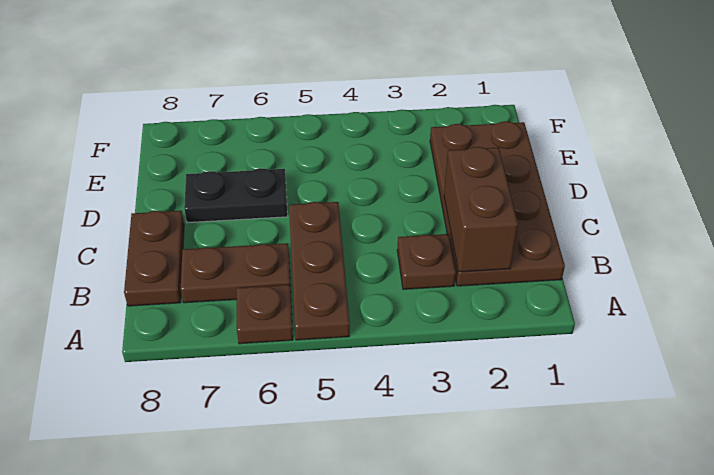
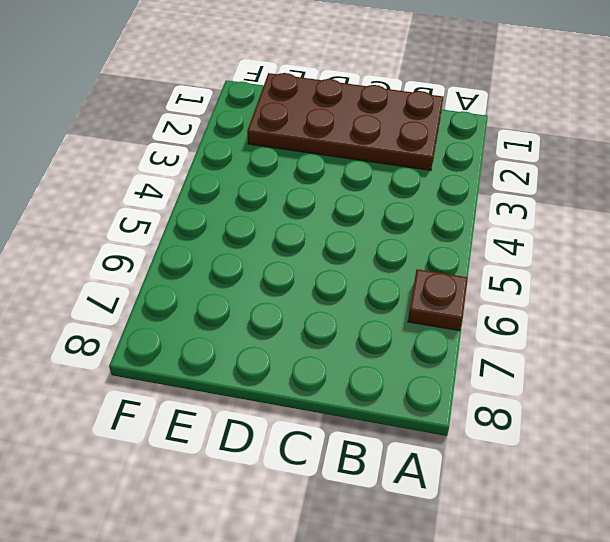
none -> brown plate A5:C5 level 1
none -> brown plate B3 level 1

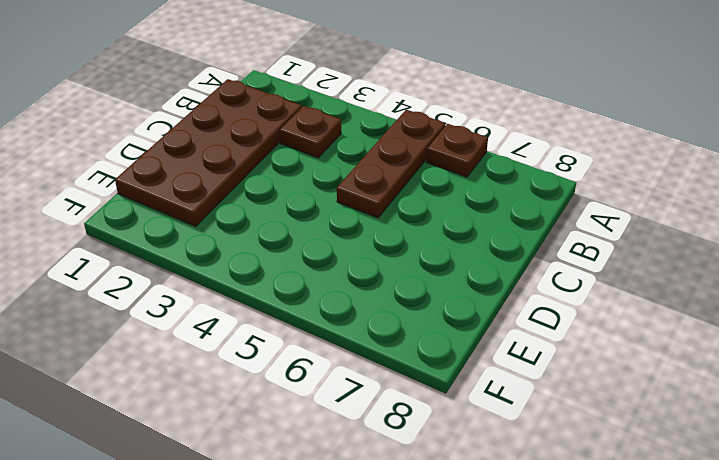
none -> brown plate B6:B7 level 1
none -> brown plate B8:C8 level 1

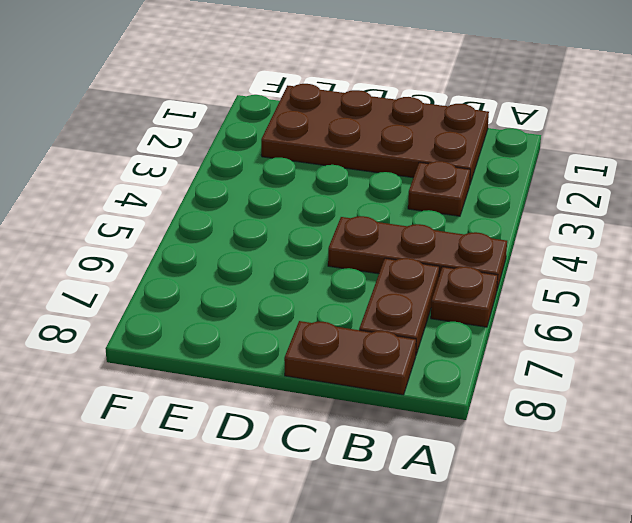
none -> black plate D6:D7 level 1
none -> brown brick B2:C2 level 2

